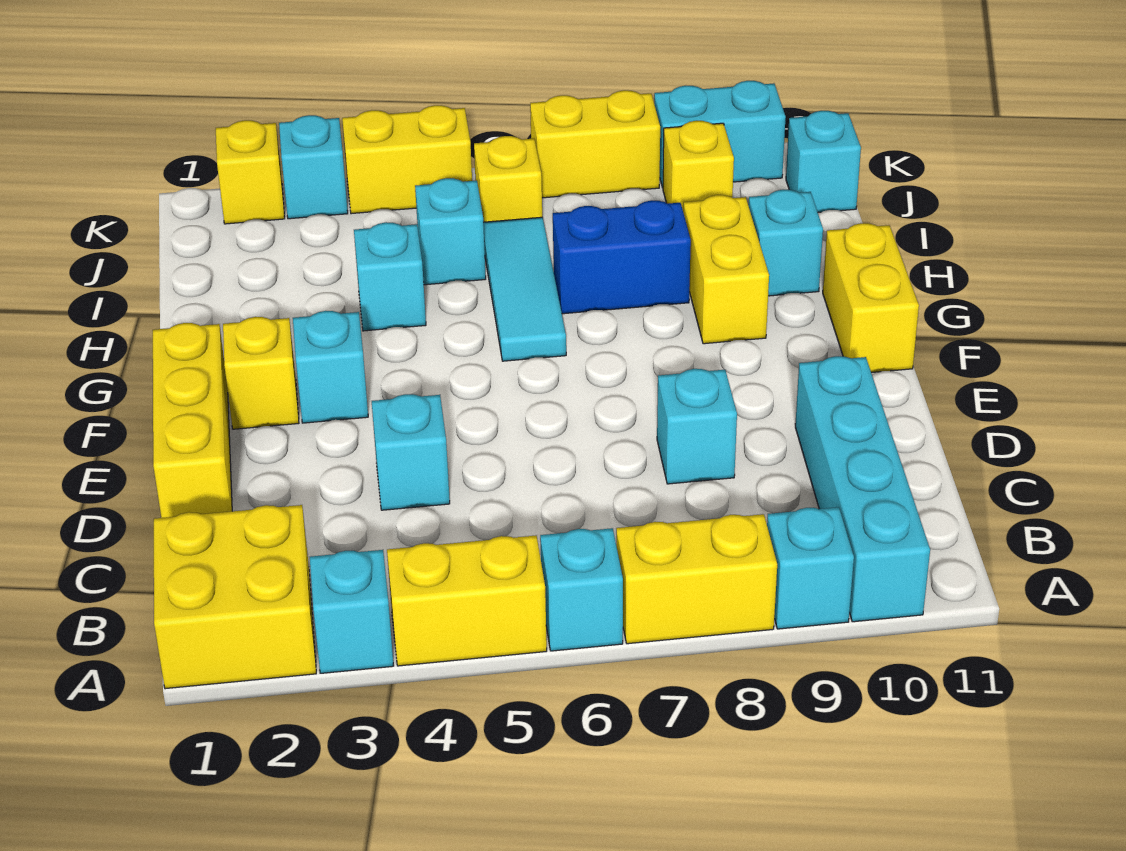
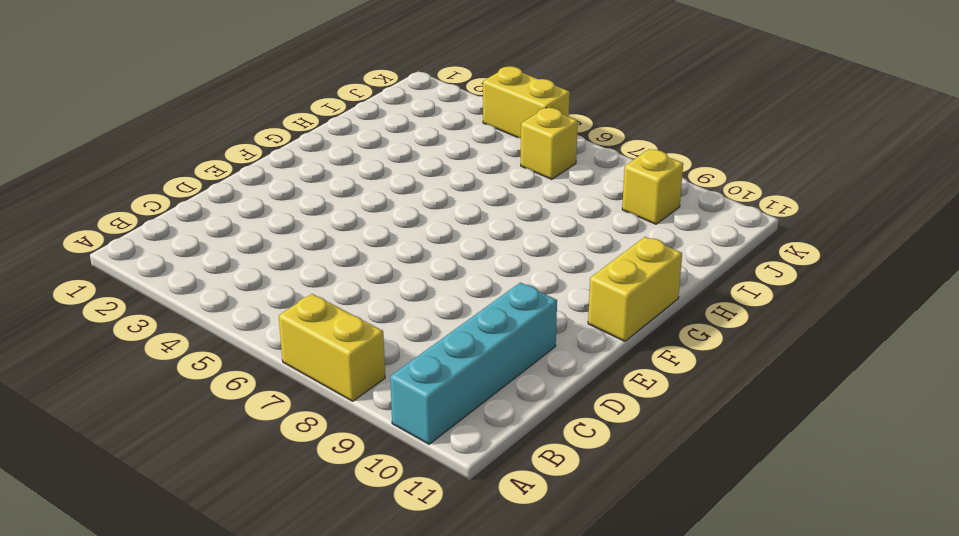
none -> yellow brick A1:B2 level 1
none -> cyan brick A3 level 1
none -> yellow brick A4:A5 level 1

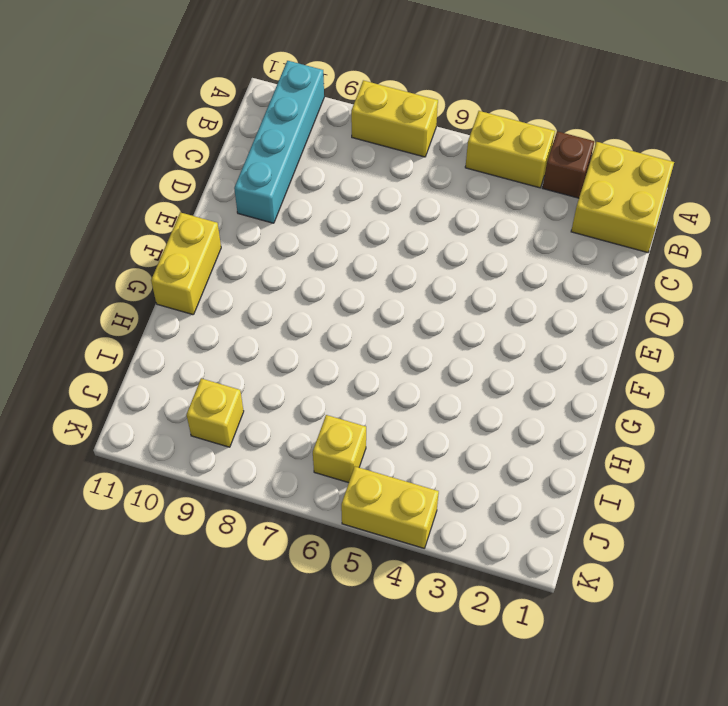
brown brick A3 level 1 -> cyan brick A3 level 1
none -> cyan brick A6 level 1
none -> cyan brick A9 level 1
none -> yellow brick D1:F1 level 1

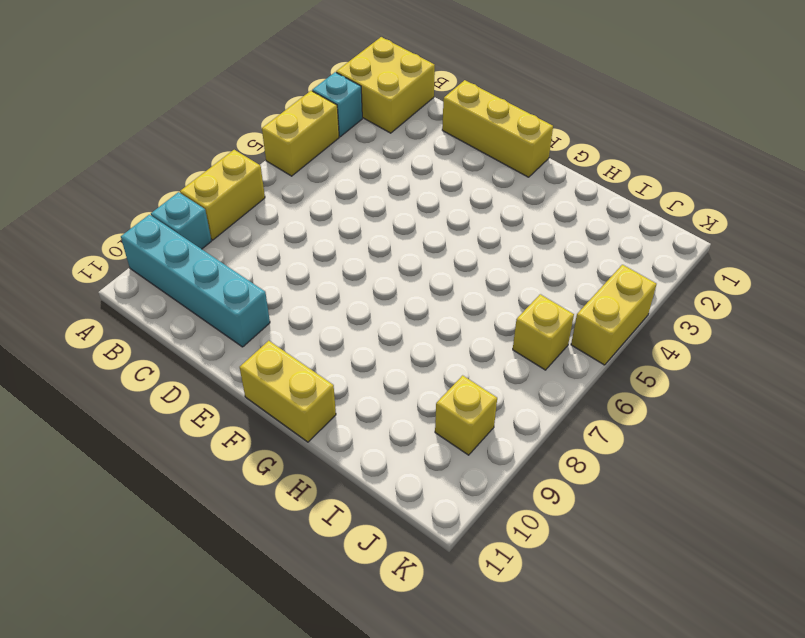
none -> cyan brick A6 level 1
none -> cyan brick D4 level 1
none -> cyan brick D8 level 1

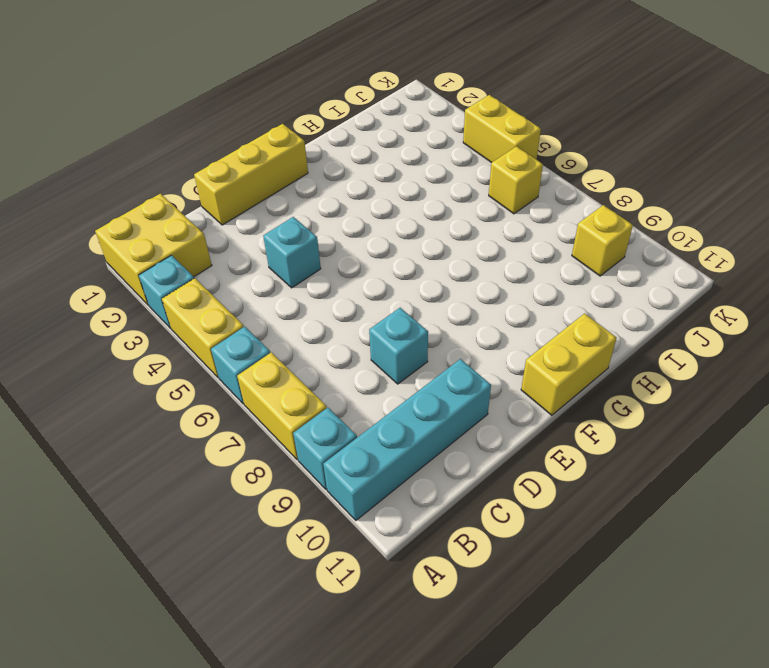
none -> yellow brick F2 level 1
none -> cyan brick F3 level 1
none -> cyan tile G6:I6 level 1

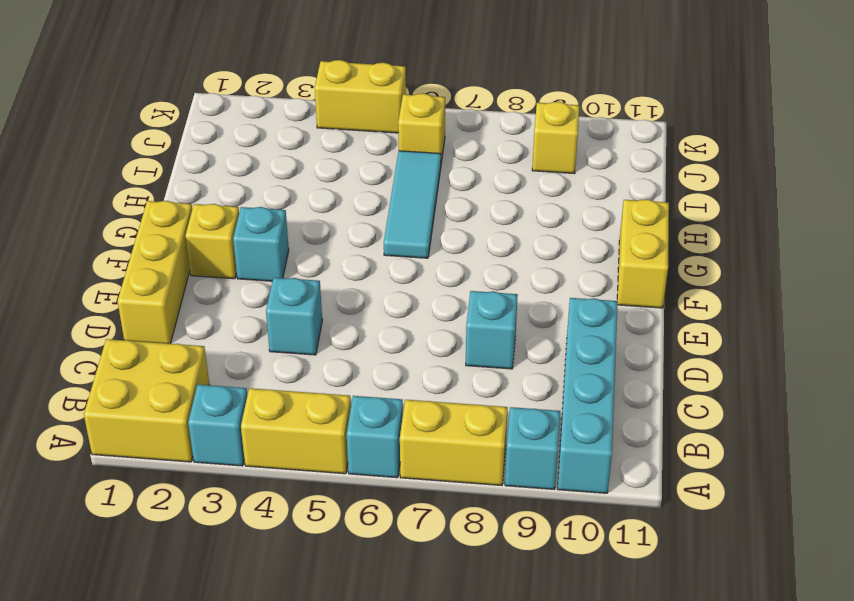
none -> yellow brick G9:H9 level 1
none -> cyan brick H4 level 1
none -> blue brick H7:H8 level 1

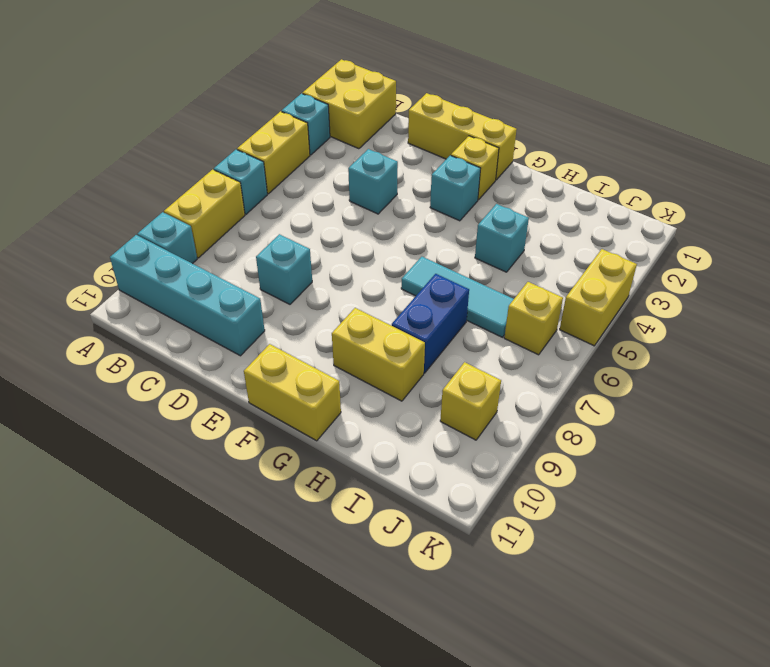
none -> cyan brick H10 level 1
none -> cyan brick I5 level 1
none -> cyan brick J11 level 1

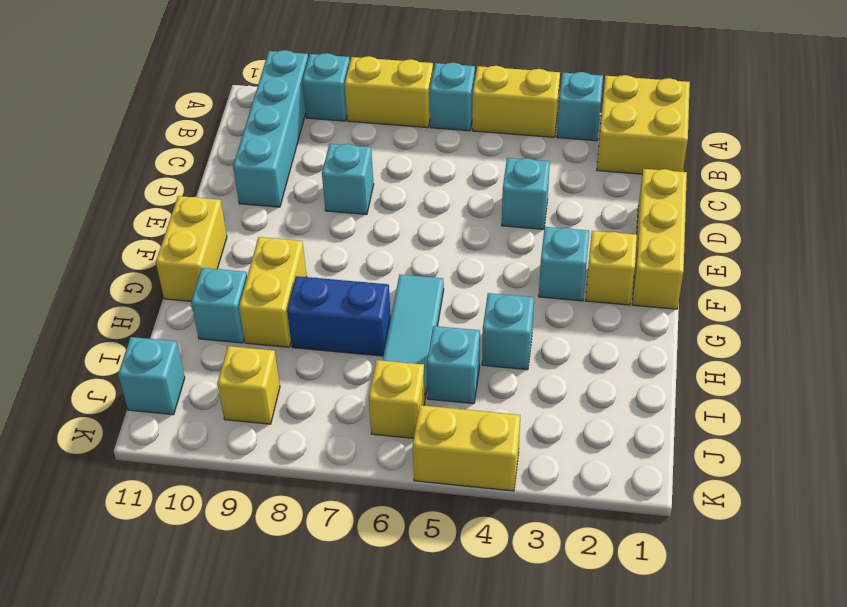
none -> yellow brick K2 level 1
none -> cyan brick K3 level 1
none -> yellow brick K7:K8 level 1

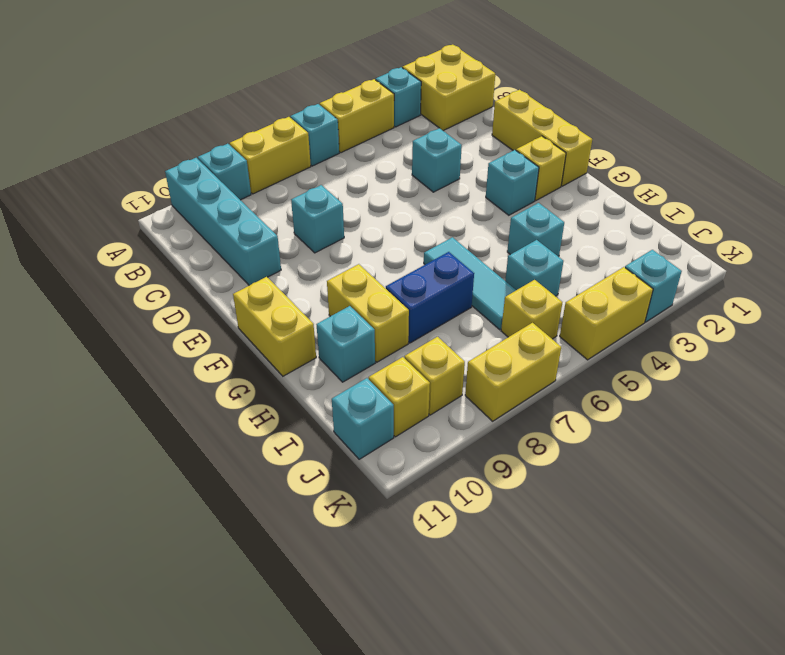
yellow brick J10 level 1 -> yellow brick K2 level 1
none -> cyan brick K9:K10 level 1

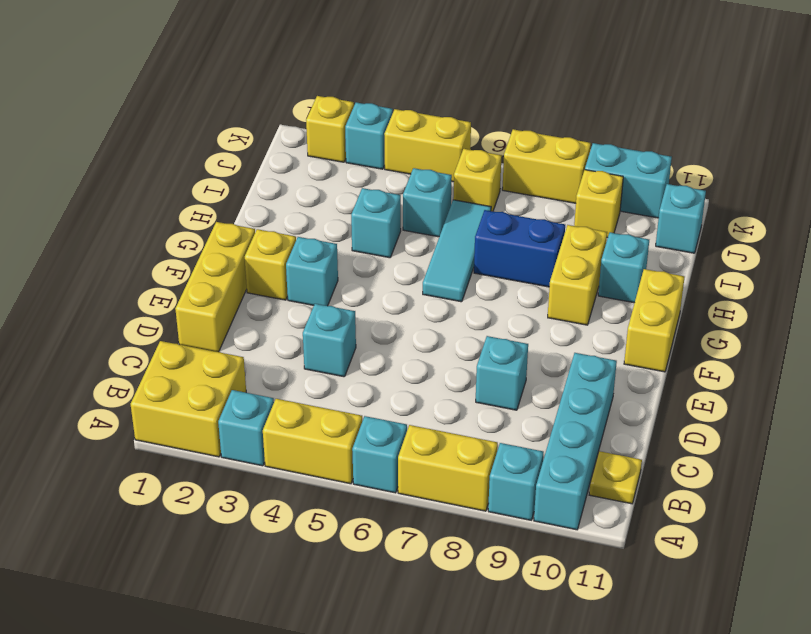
yellow plate B11 level 1 -> none

